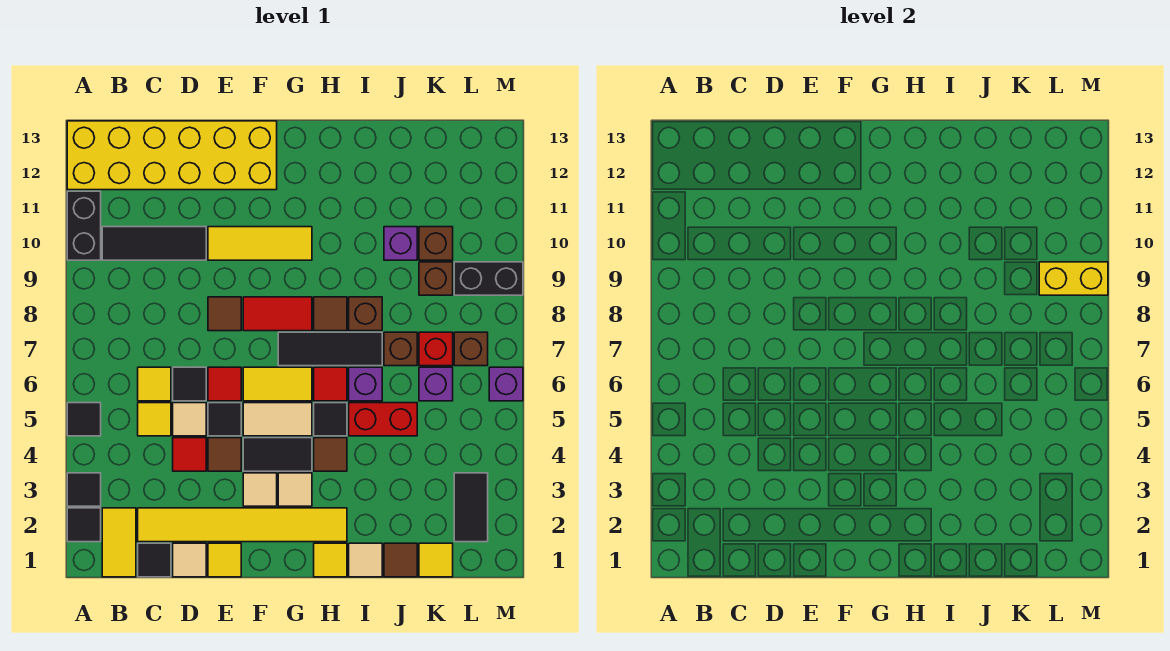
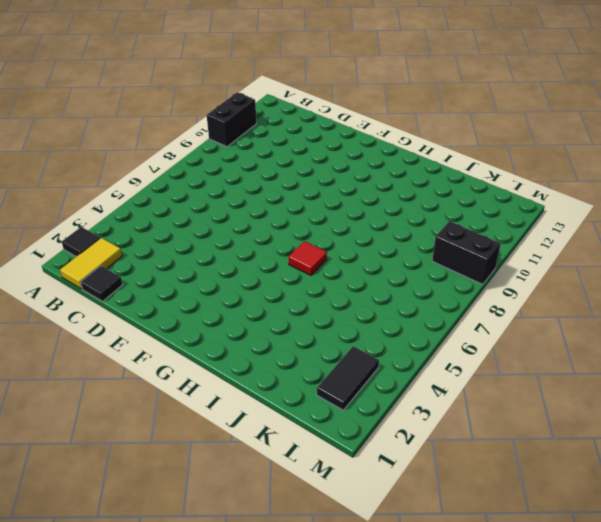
none -> black tile A3 level 1
none -> black tile A5 level 1
none -> yellow brick A12:F13 level 1
none -> black tile B10:D10 level 1

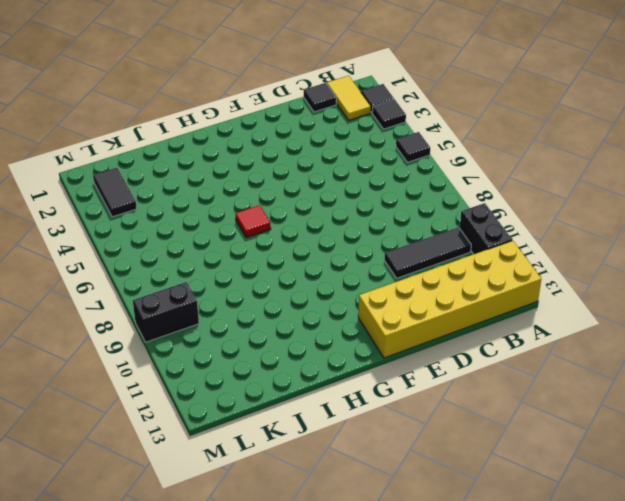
none -> yellow tile C2:H2 level 1
none -> yellow tile C5 level 1
none -> yellow tile C6 level 1
none -> tan tile D1 level 1

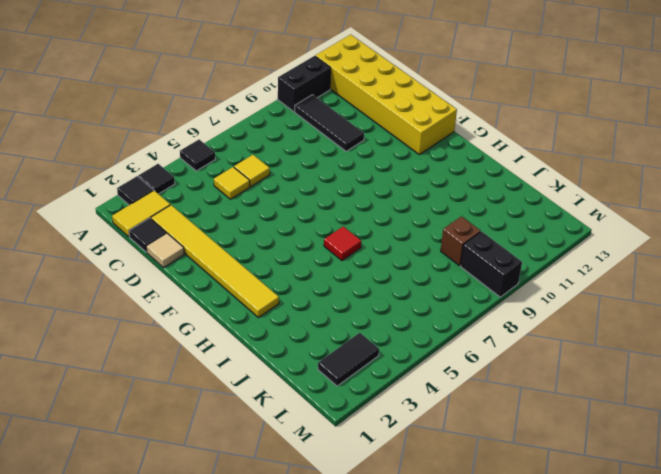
none -> red tile D4 level 1
none -> tan tile D5 level 1
none -> black tile D6 level 1
none -> yellow tile E1 level 1

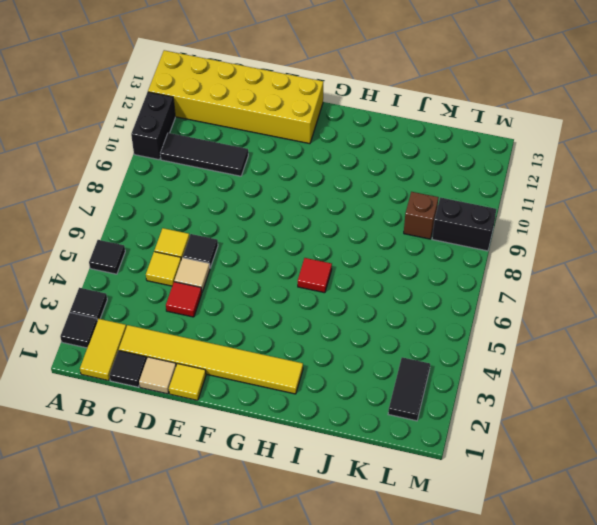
none -> brown tile E4 level 1
none -> black tile E5 level 1
none -> red tile E6 level 1
none -> brown tile E8 level 1

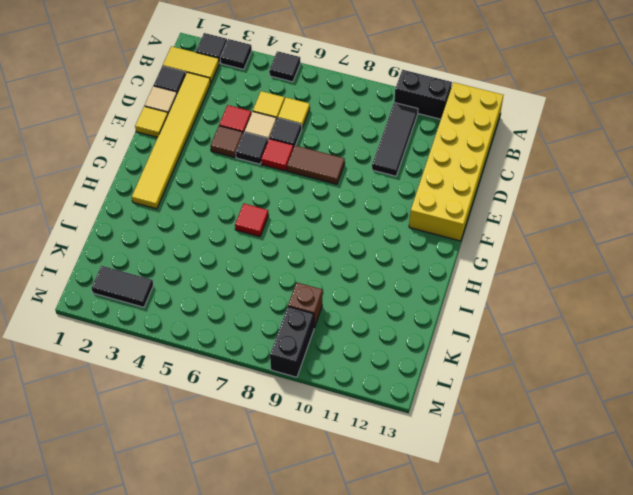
brown tile E7:E8 level 1 -> brown tile E8 level 1
none -> yellow tile E10:G10 level 1
none -> tan tile F3 level 1
none -> black tile F4:G4 level 1
none -> tan tile F5:G5 level 1

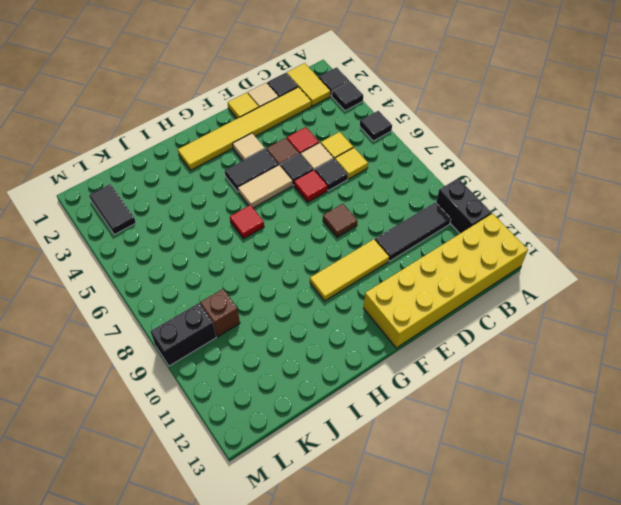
none -> yellow tile F6:G6 level 1
none -> red tile F8:G8 level 1
none -> tan tile G3 level 1
none -> black tile G7:I7 level 1

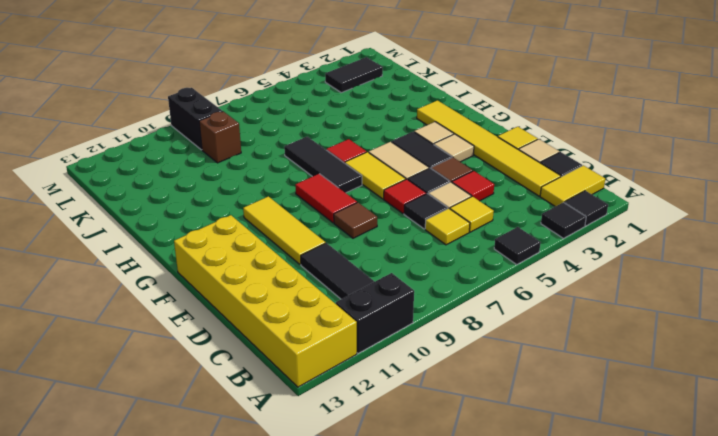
none -> yellow tile H1 level 1
none -> brown tile H4 level 1
none -> black tile H5 level 1
none -> brown tile H8 level 1

